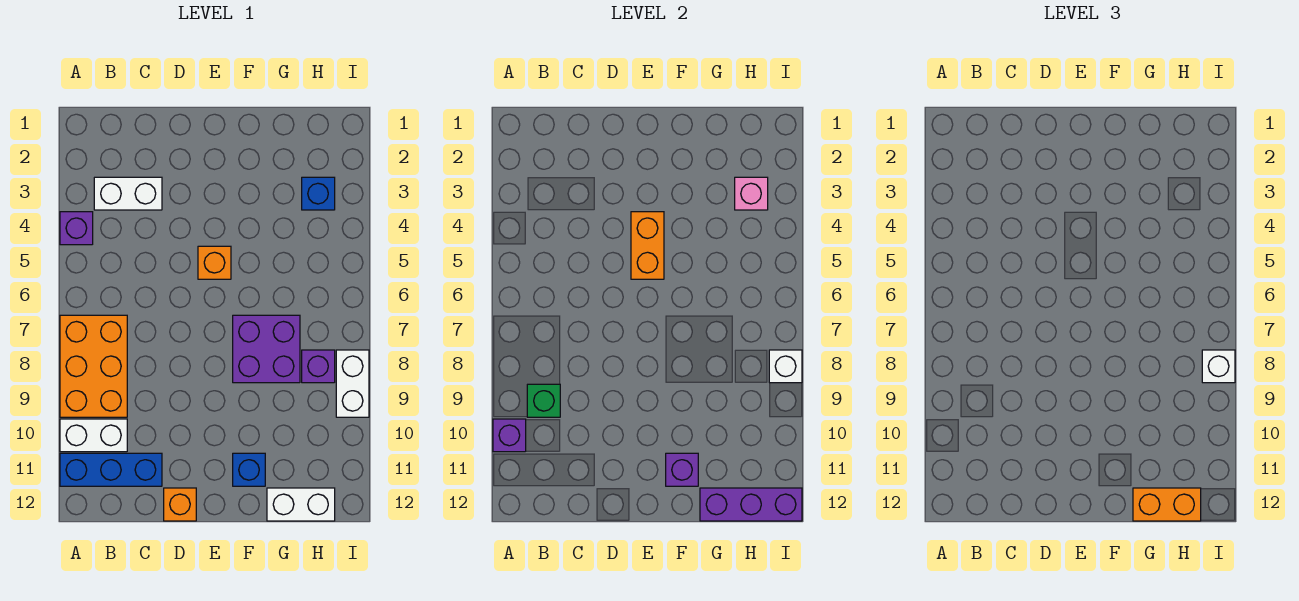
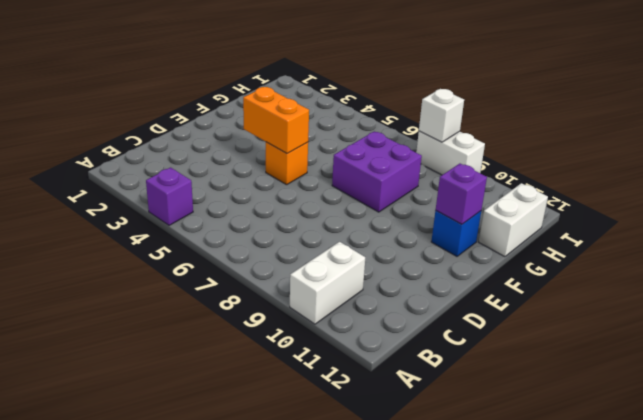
none -> orange brick A7:B9 level 1
none -> blue brick A11:C11 level 1
none -> white brick B3:C3 level 1

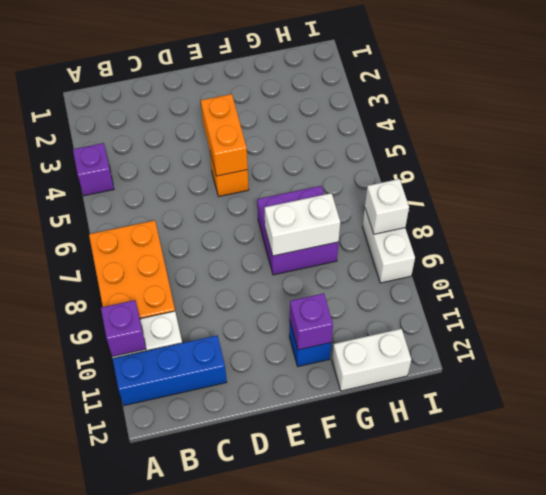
white brick F8:G8 level 2 -> white brick B3:C3 level 1
none -> orange brick D12 level 1
none -> blue brick H3 level 1
none -> purple brick H8 level 1

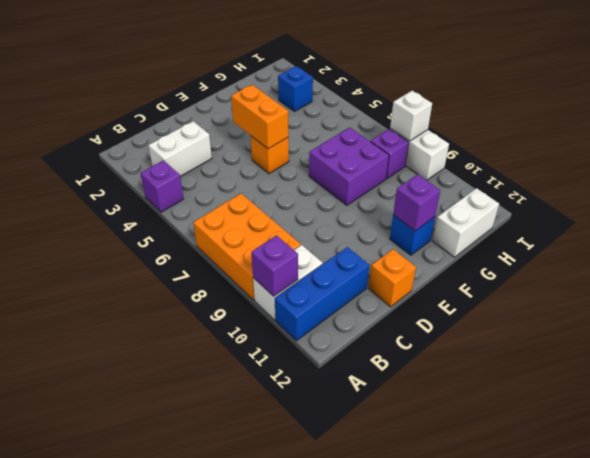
none -> green brick B9 level 2
none -> purple brick G12:I12 level 2
none -> pink brick H3 level 2

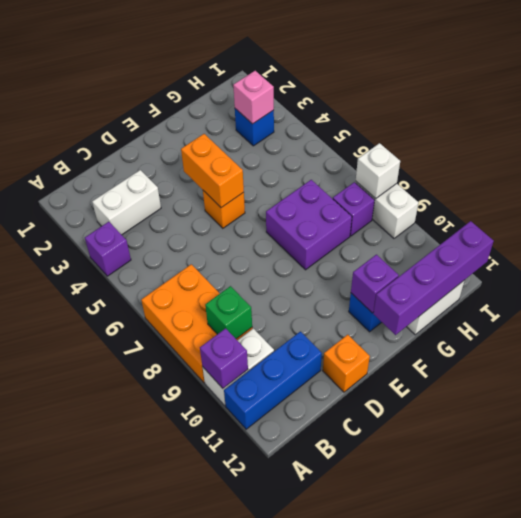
purple brick F12:I12 level 2 -> purple brick G12:I12 level 2
none -> orange brick G12:H12 level 3
none -> white brick I8 level 3

